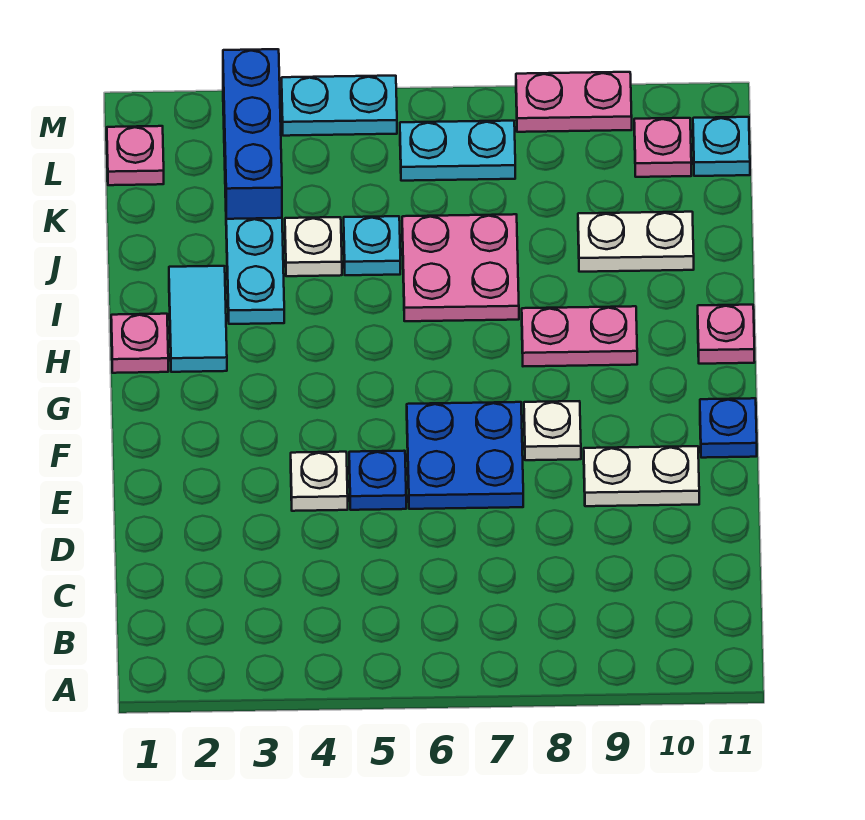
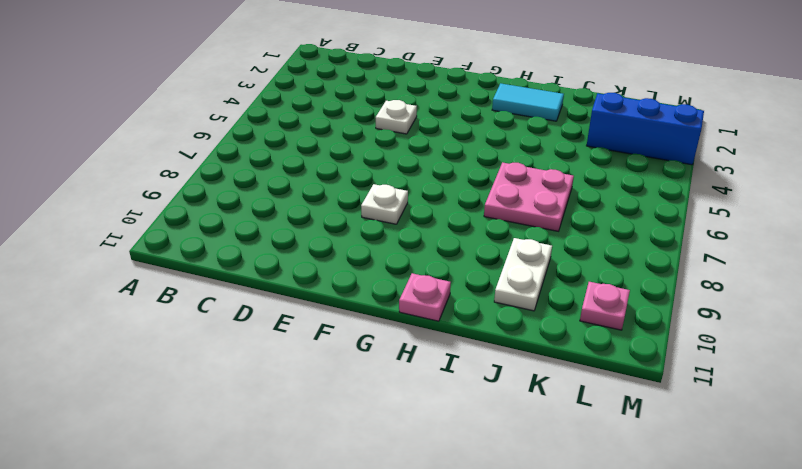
none -> blue plate E5 level 1
none -> blue plate E6:F7 level 1
none -> white plate E9:E10 level 1

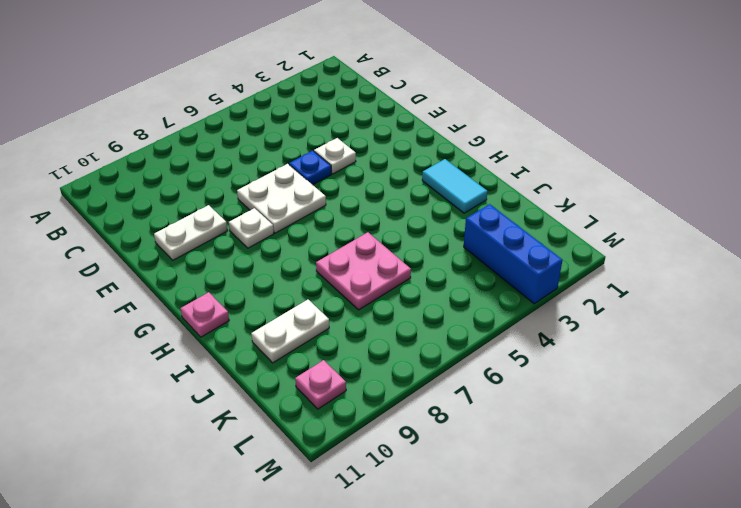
white plate E6:F7 level 1 -> blue plate E6:F7 level 1
none -> blue plate F11 level 1
none -> pink plate H1 level 1
none -> pink plate H8:H9 level 1

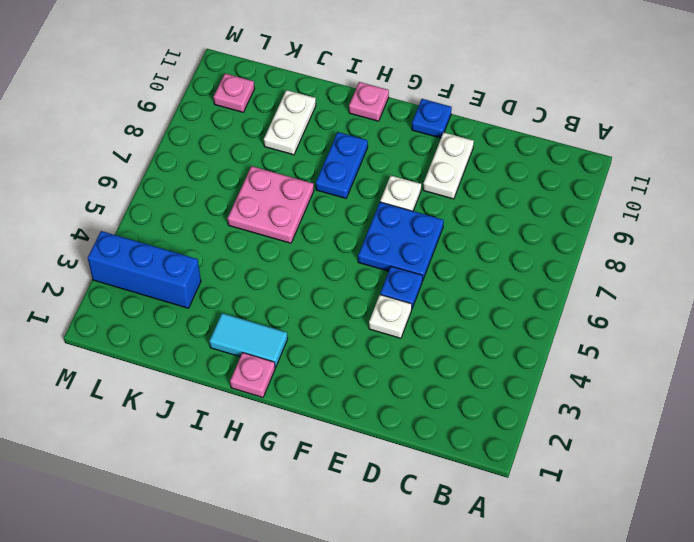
blue plate H8:H9 level 1 -> pink plate H8:H9 level 1
none -> cyan plate I3:J3 level 1
none -> white plate J4 level 1
none -> cyan plate J5 level 1

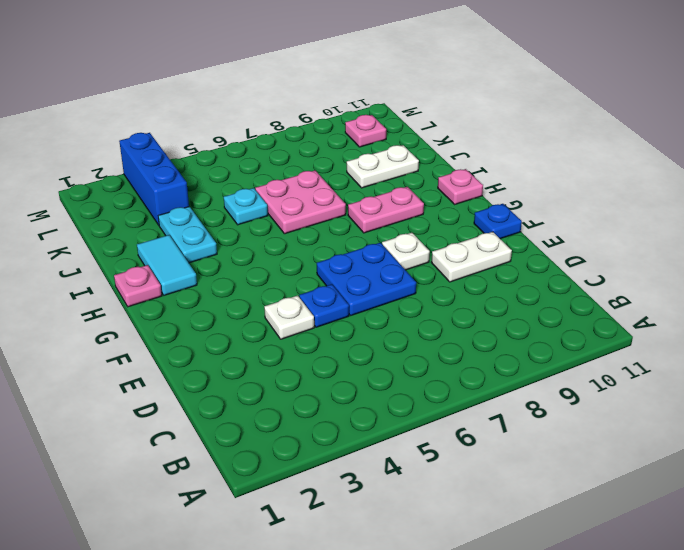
none -> white plate J4 level 1
none -> pink plate L1 level 1
none -> cyan plate L6:L7 level 1

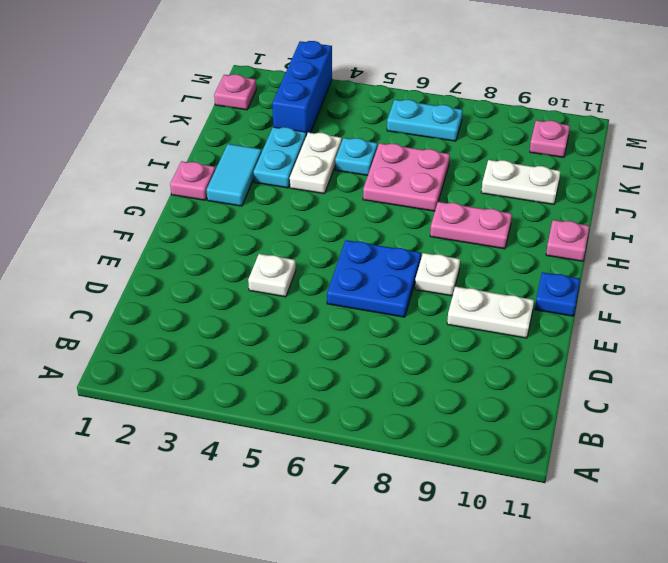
white plate I4:J4 level 1 -> white plate J4 level 1
none -> blue plate E5 level 1
none -> cyan plate L11 level 1
none -> cyan plate M4:M5 level 1

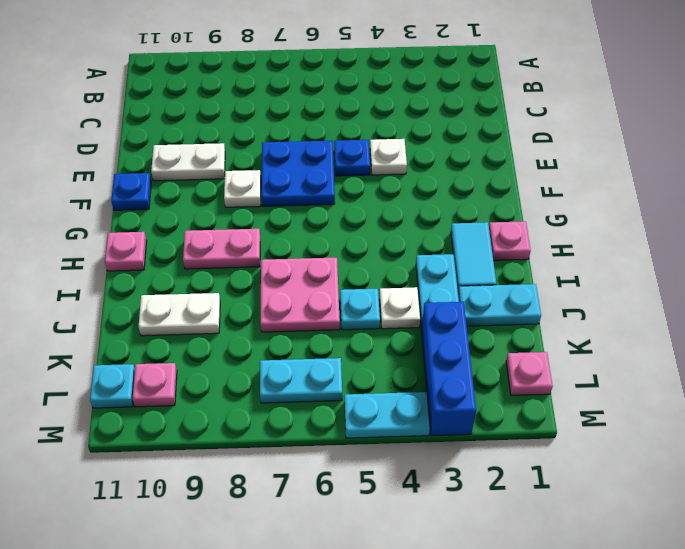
cyan plate J1:J2 level 1 -> none
none -> pink plate M8:M9 level 1

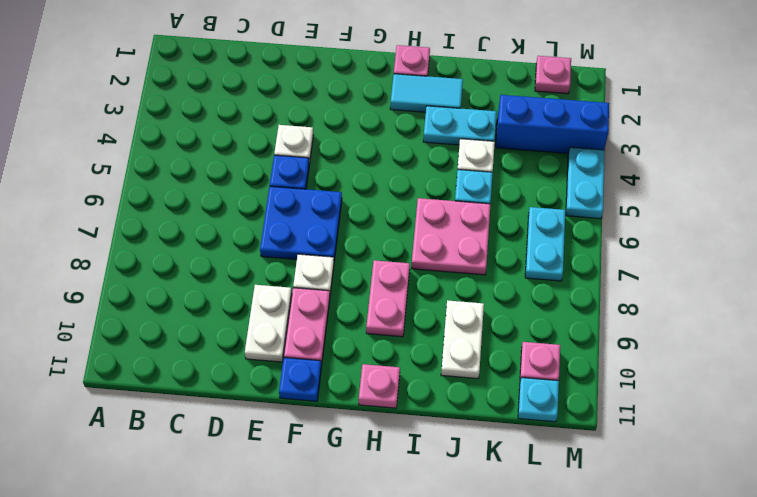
pink plate F9:F10 level 1 -> pink plate M8:M9 level 1

